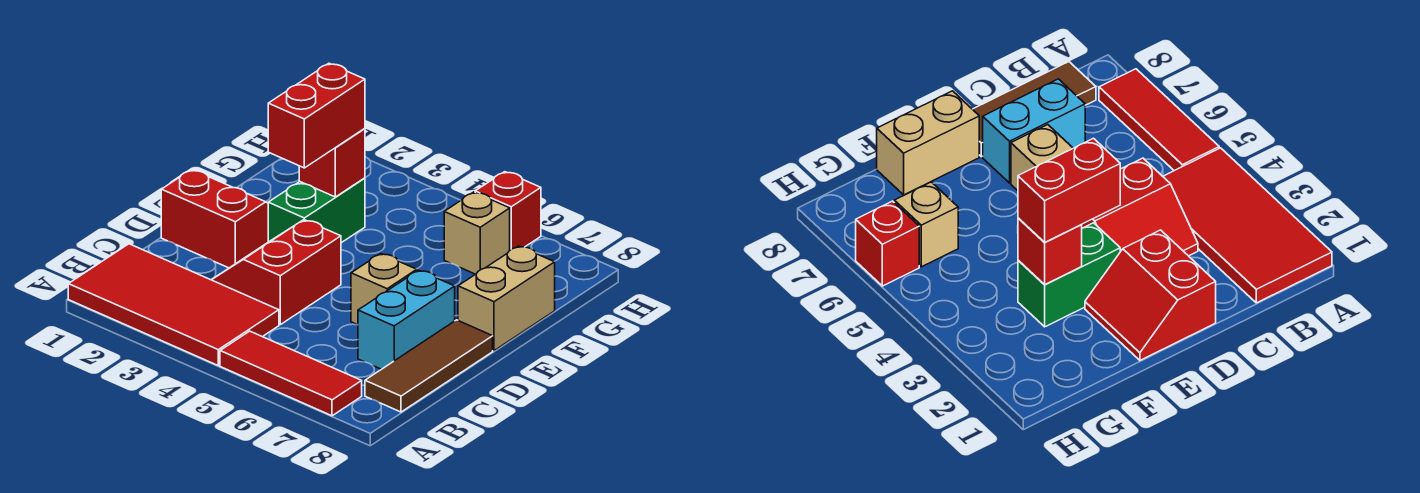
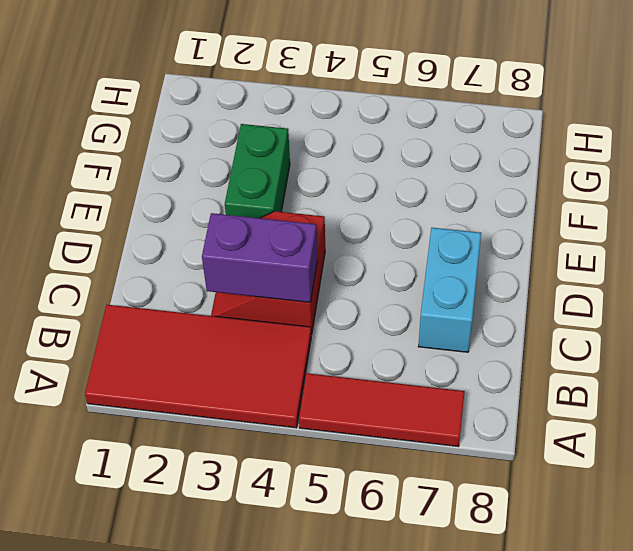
purple brick C3:C4 level 2 -> none
none -> brown tile B8:D8 level 1
none -> red slope D1:E2 level 1 top D
none -> tan brick D6 level 1

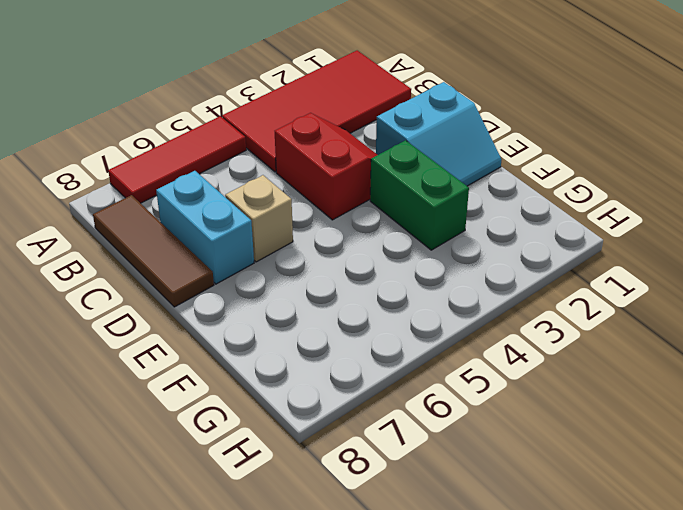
cyan slope D1:E2 level 1 top D -> red slope D1:E2 level 1 top D
none -> tan brick E8:F8 level 1
none -> tan brick G6 level 1
none -> red brick H6 level 1

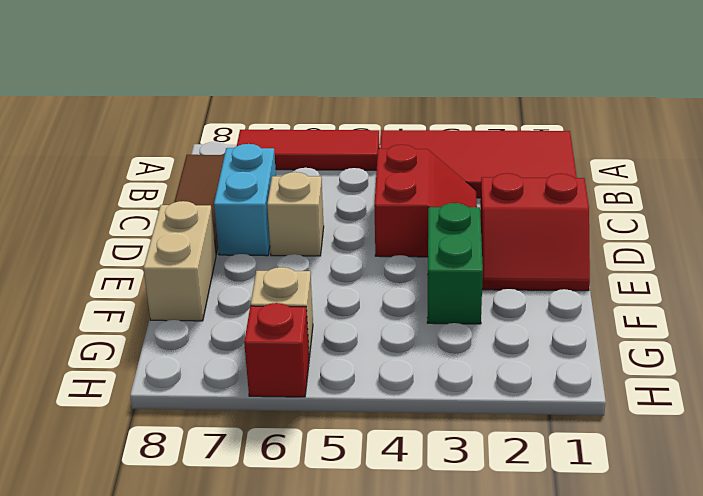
none -> red brick F3 level 2
none -> red brick E3:F3 level 3

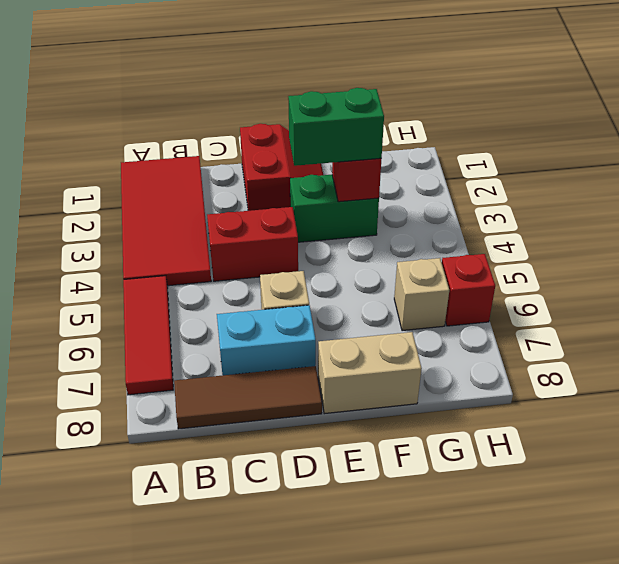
green brick E3:F3 level 3 -> red brick E3:F3 level 3

